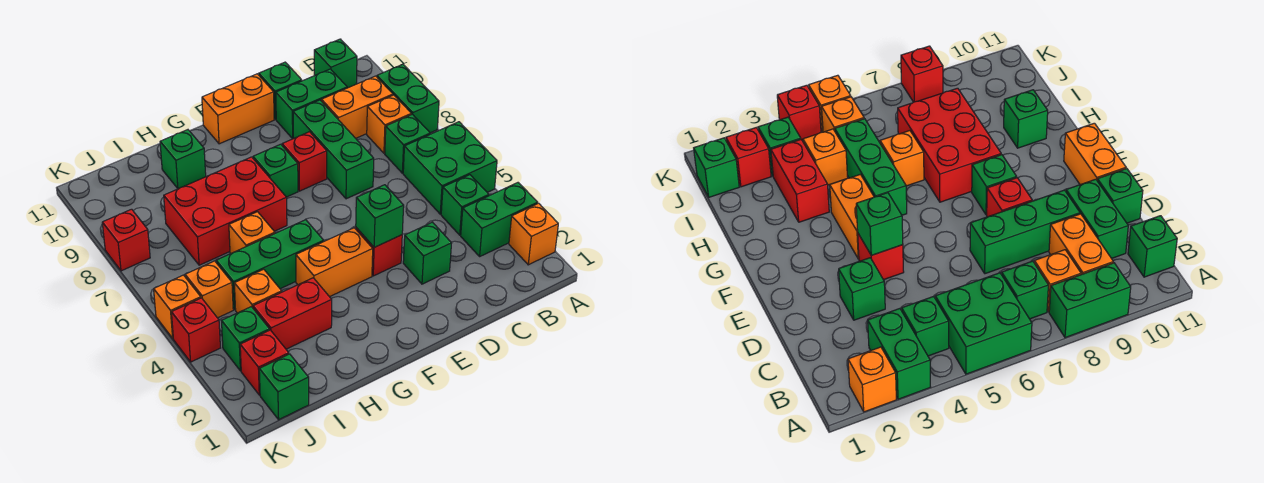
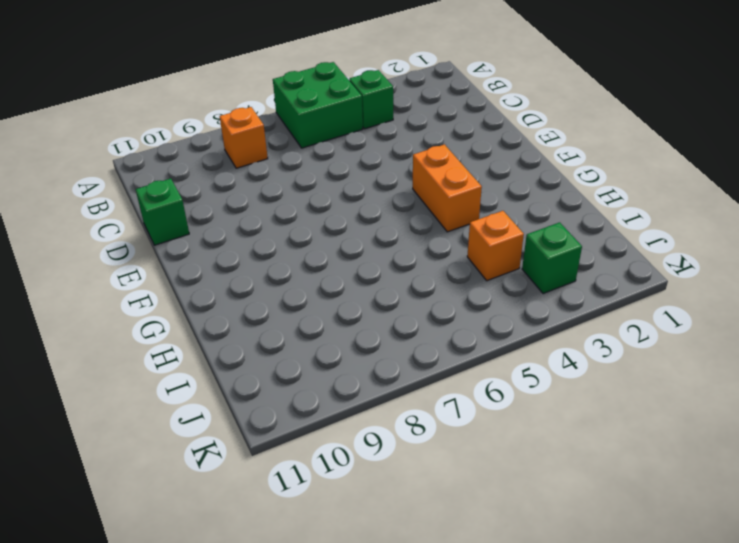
none -> orange brick A2 level 1
none -> green brick A3:B3 level 1
none -> green brick A8:A9 level 1
none -> green brick B7 level 1

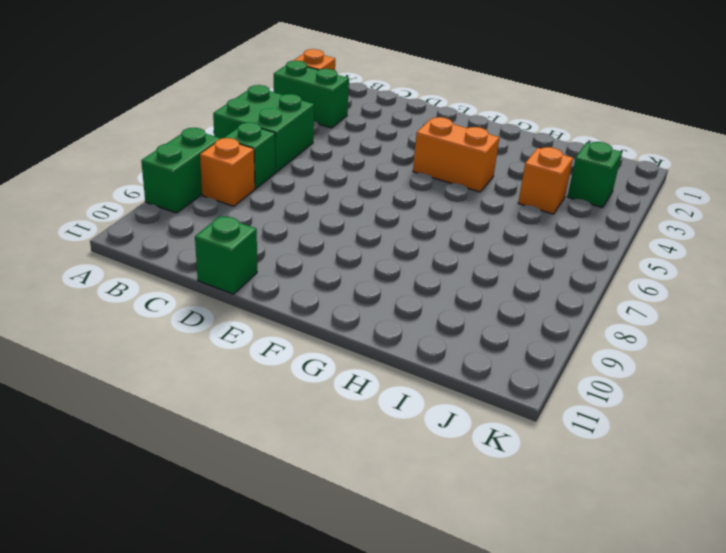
none -> green brick B4 level 1
none -> orange brick B9:C9 level 1
none -> green brick B11 level 1
none -> green brick C10:D10 level 1

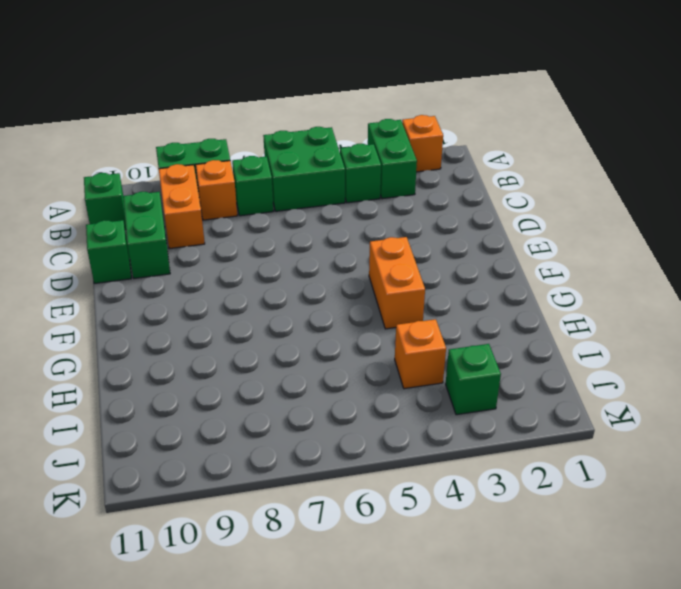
none -> green brick D3 level 1
none -> green brick D7:D9 level 1
none -> red brick E4 level 1
none -> red brick E8 level 1

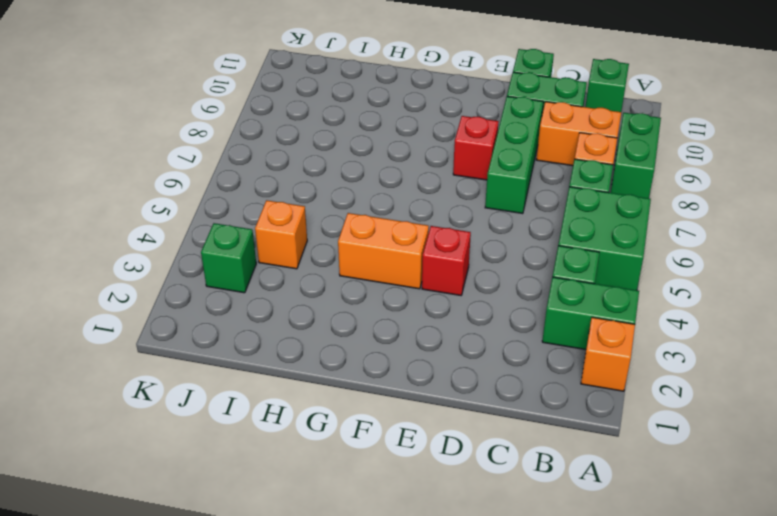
none -> green brick D3 level 1
none -> orange brick E11:F11 level 1
none -> green brick F8 level 1
none -> green brick G5:I5 level 1

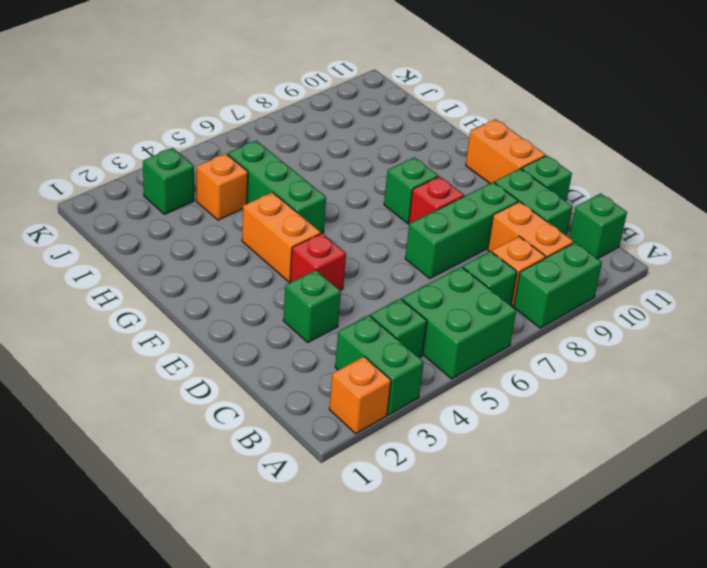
none -> red brick G7:I8 level 1
none -> red brick H3:I3 level 1
none -> orange brick H6 level 1
none -> green brick H10 level 1

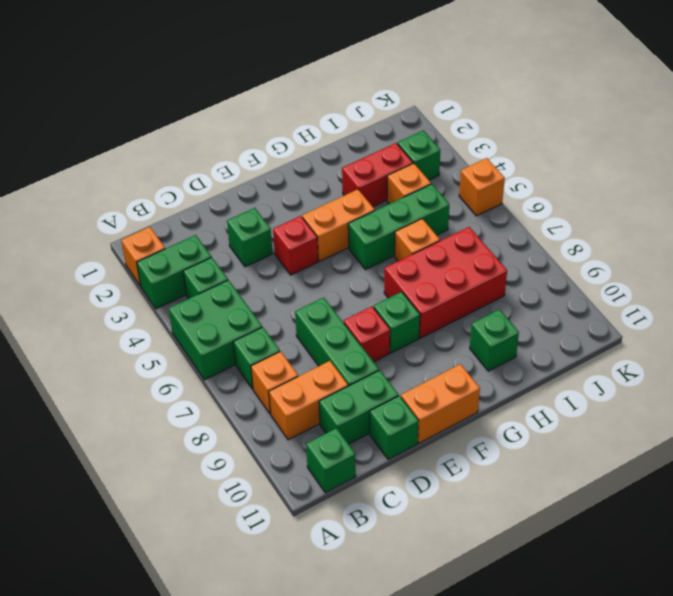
none -> green brick A8:A9 level 1
none -> green brick J1 level 1
none -> red brick J2 level 1
none -> orange brick J5 level 1

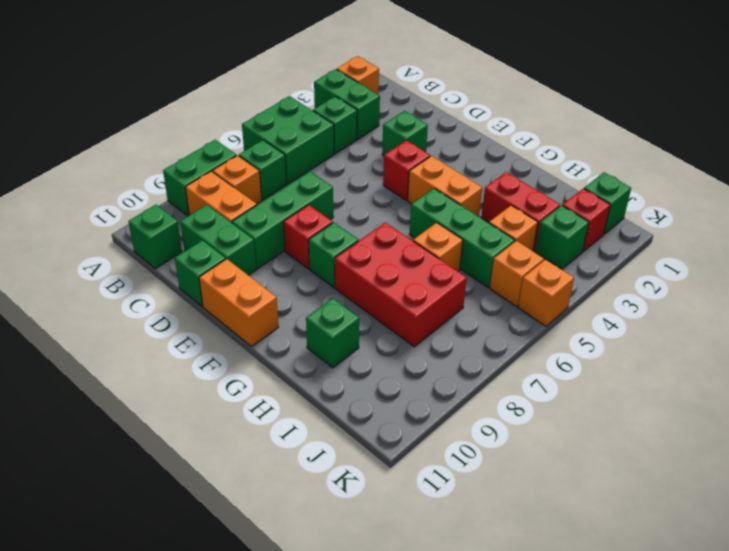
none -> red brick K4 level 1
none -> red brick K8 level 1
none -> green brick E4 level 2

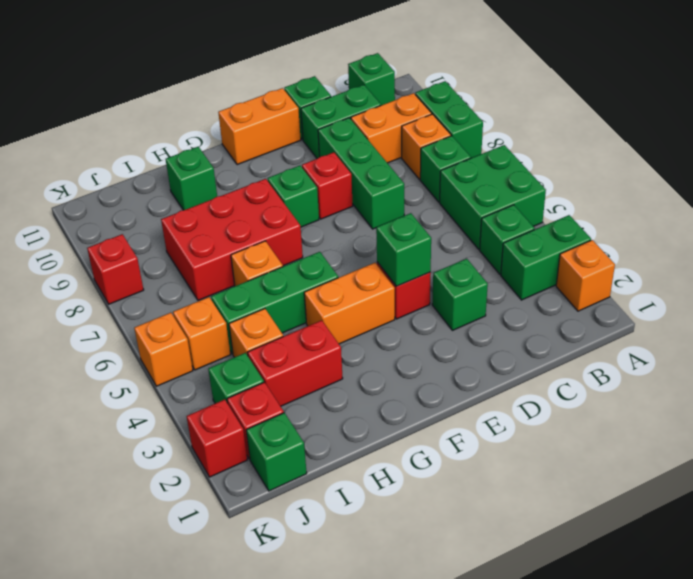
red brick K2 level 1 -> red brick K4 level 1

